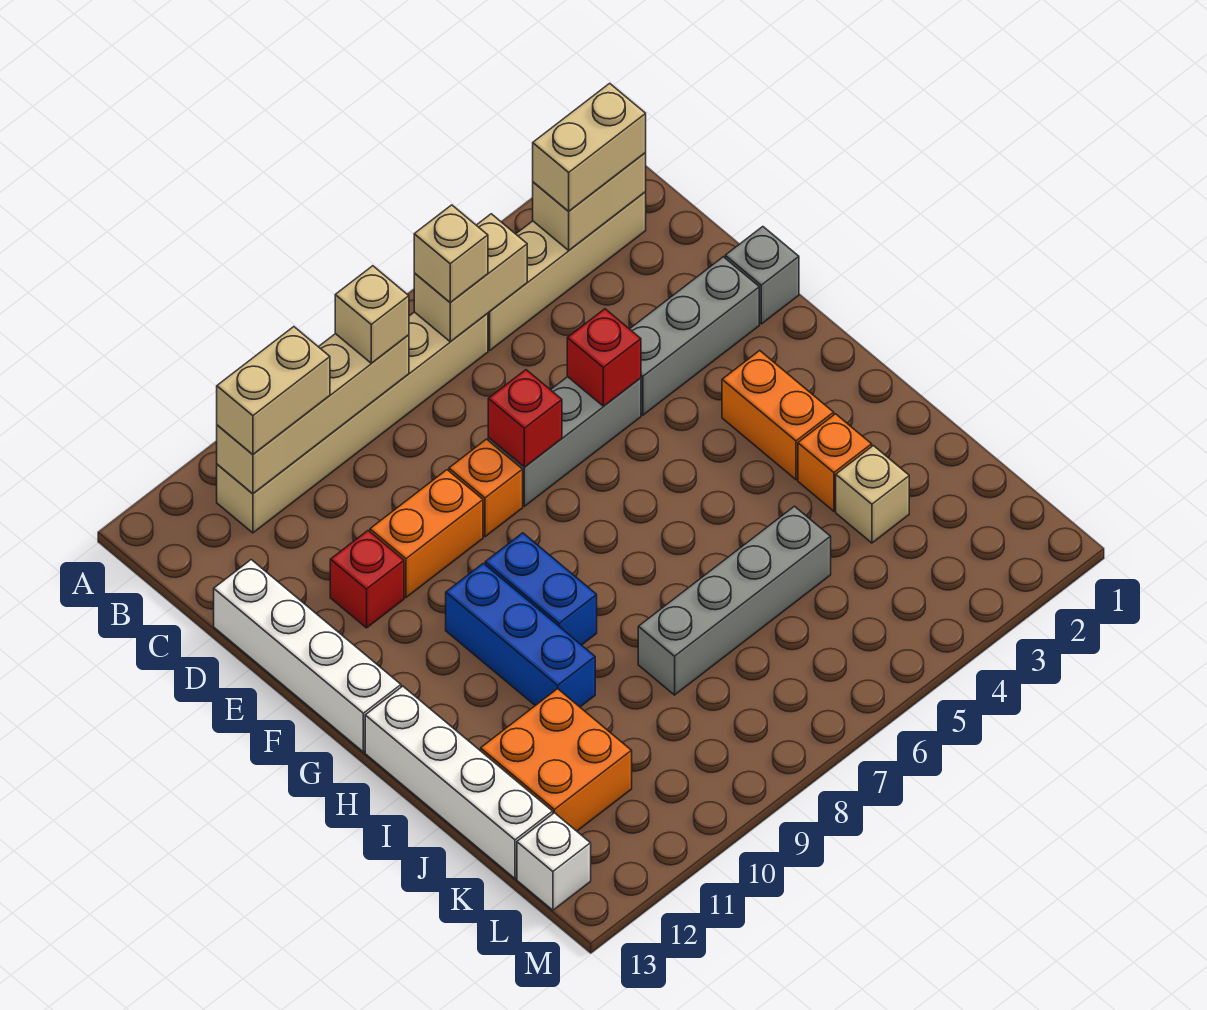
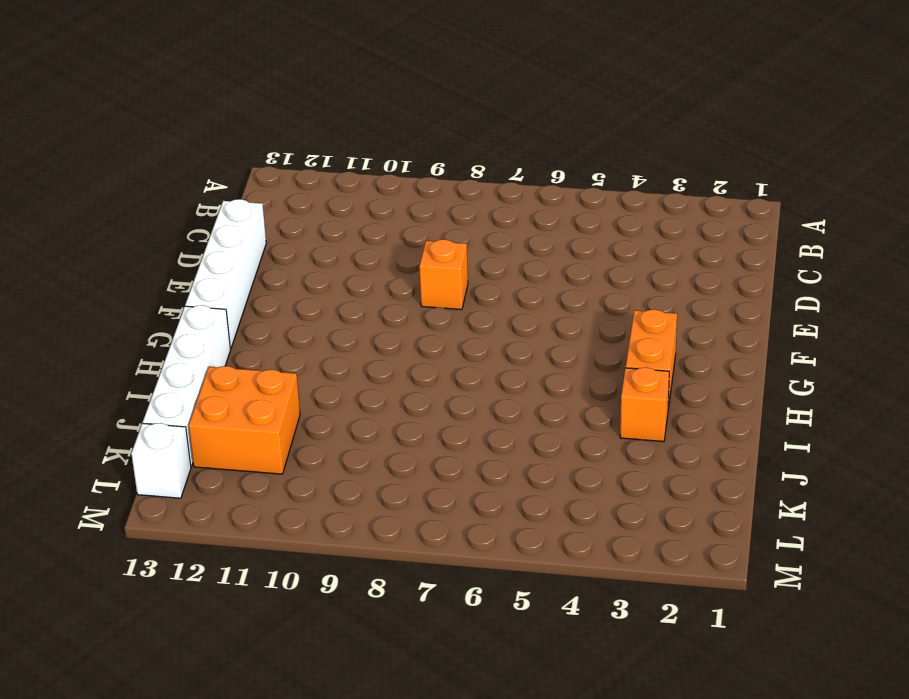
none -> tan brick B2:B5 level 1
none -> tan brick B6:B11 level 1
none -> grey brick E1 level 1

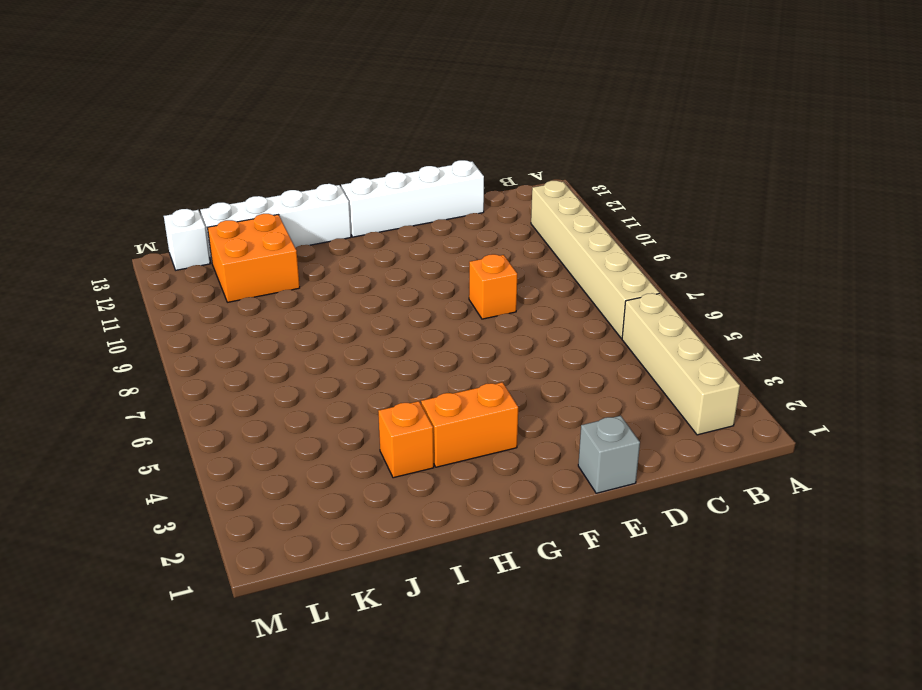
none -> grey brick E2:E4 level 1
none -> grey brick E5:E7 level 1
none -> orange brick E9:E10 level 1

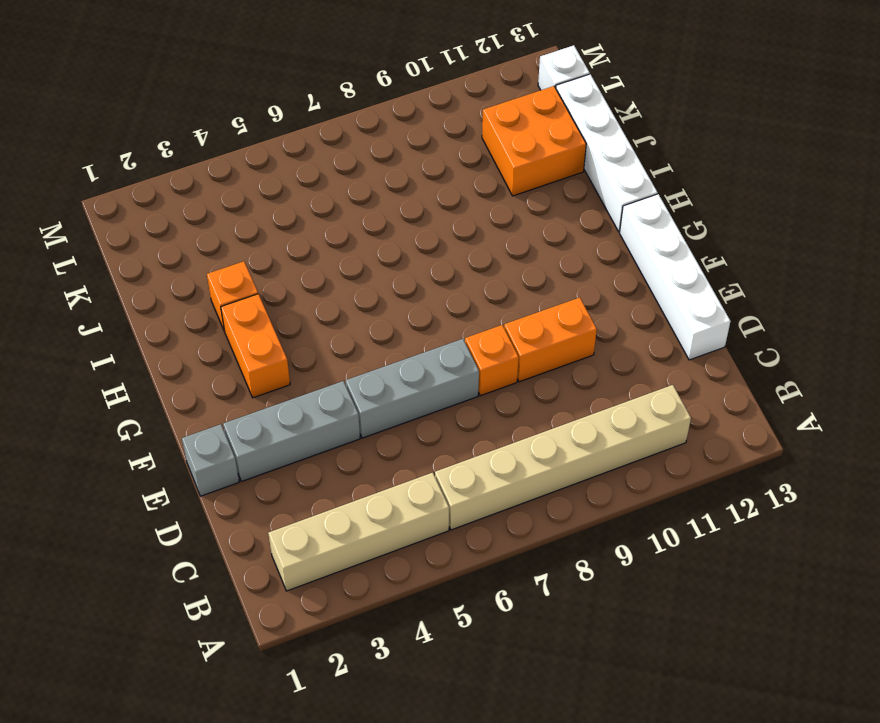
none -> red brick E11 level 1
none -> blue brick G9:H9 level 1
none -> blue brick G10:I10 level 1

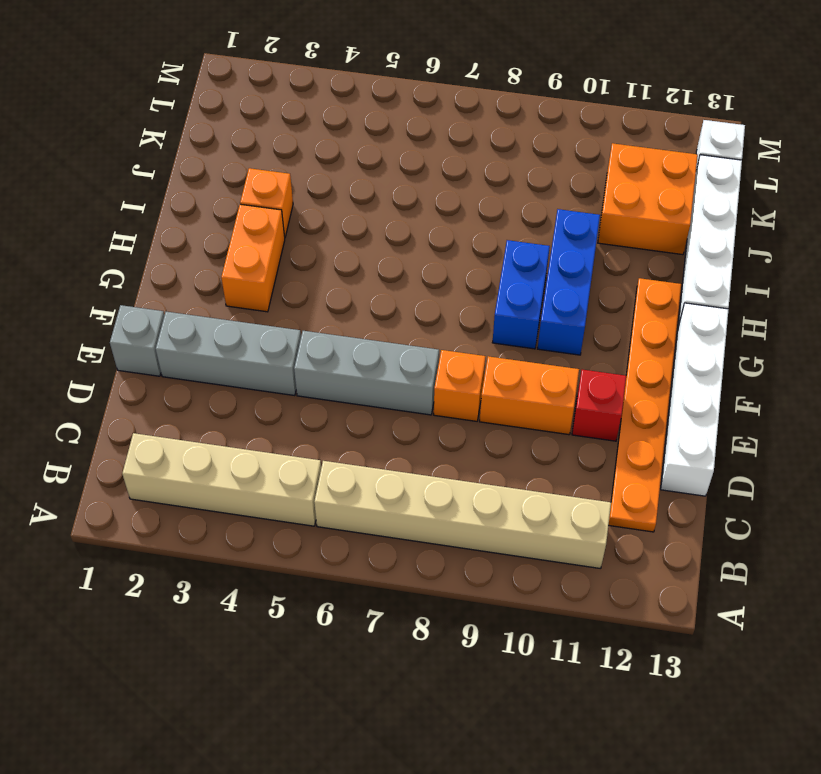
orange plate C12:H12 level 1 -> none
none -> tan brick J3 level 1
none -> grey brick J5:J8 level 1
none -> tan brick B2:B3 level 2

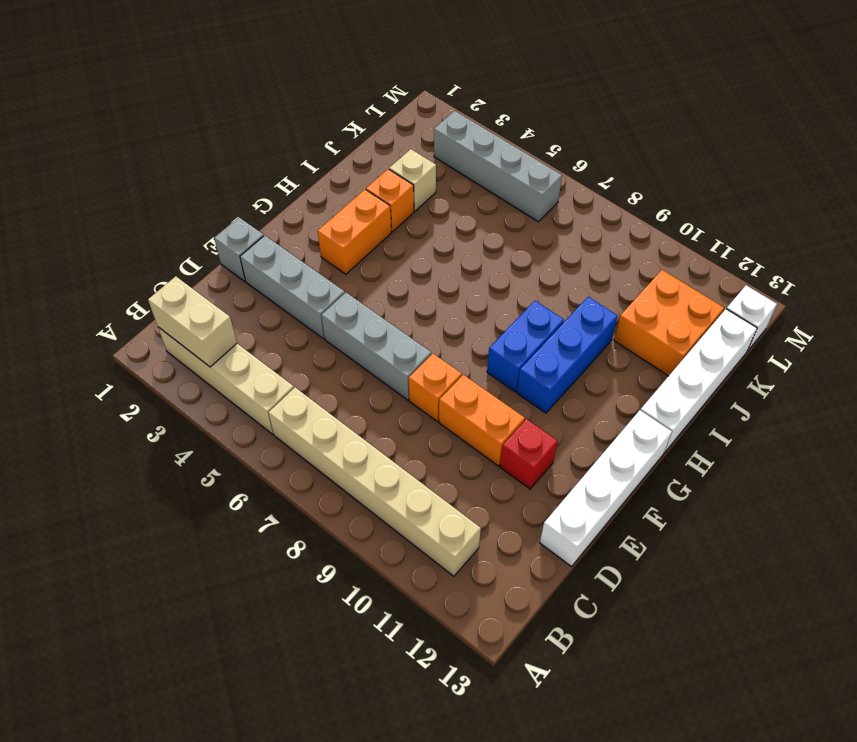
grey brick L3:L6 level 1 -> grey brick J5:J8 level 1
none -> tan brick B5:B6 level 2
none -> tan brick B8:B11 level 2
none -> red brick E5 level 2

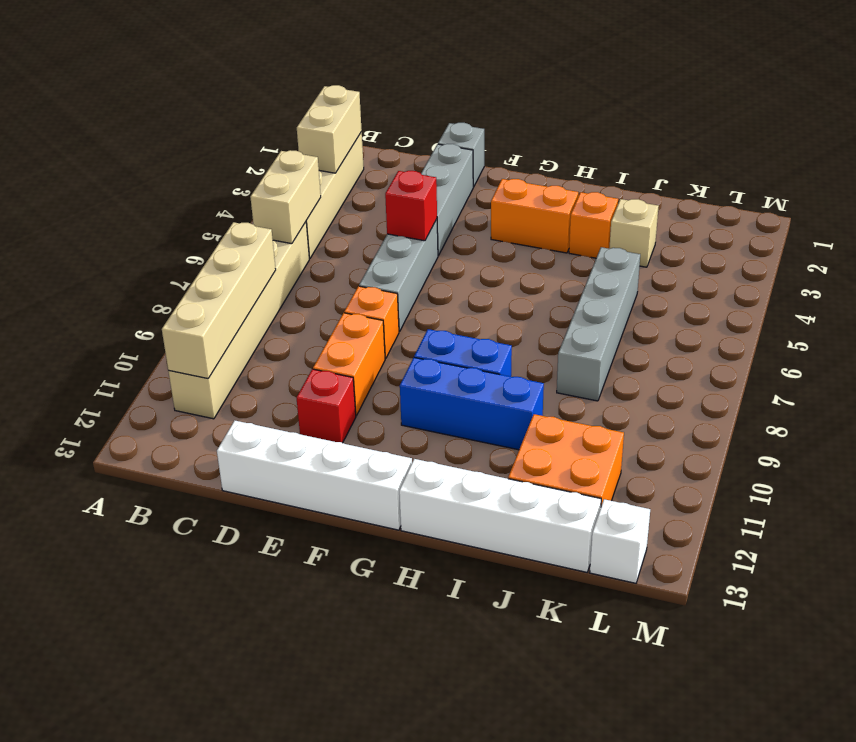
none -> red brick E7 level 2
none -> tan brick B2:B3 level 3
none -> tan brick B6 level 3

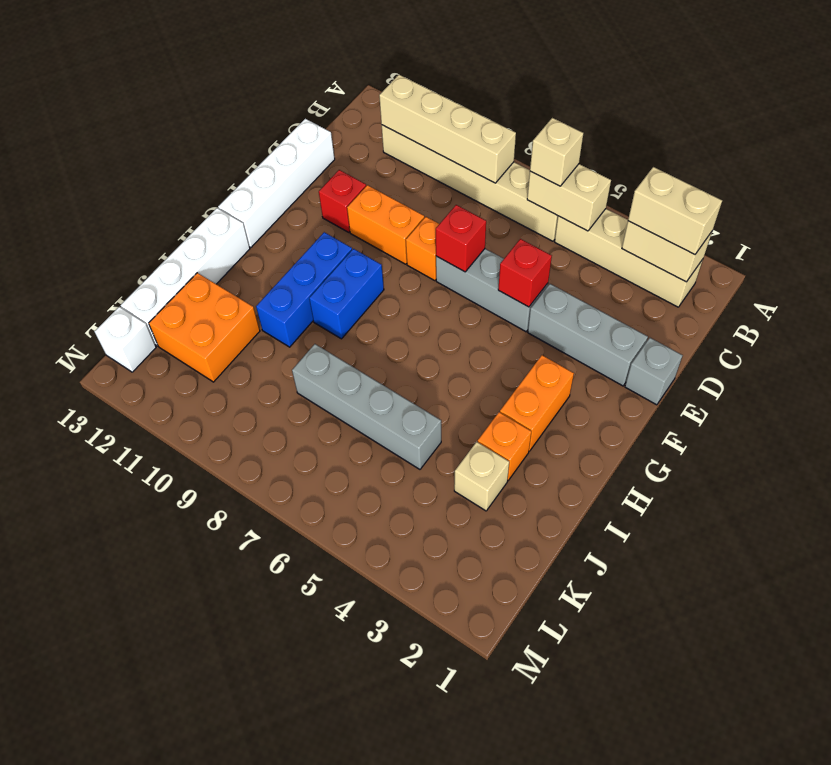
none -> tan brick B8 level 3
none -> tan brick B10:B11 level 3

